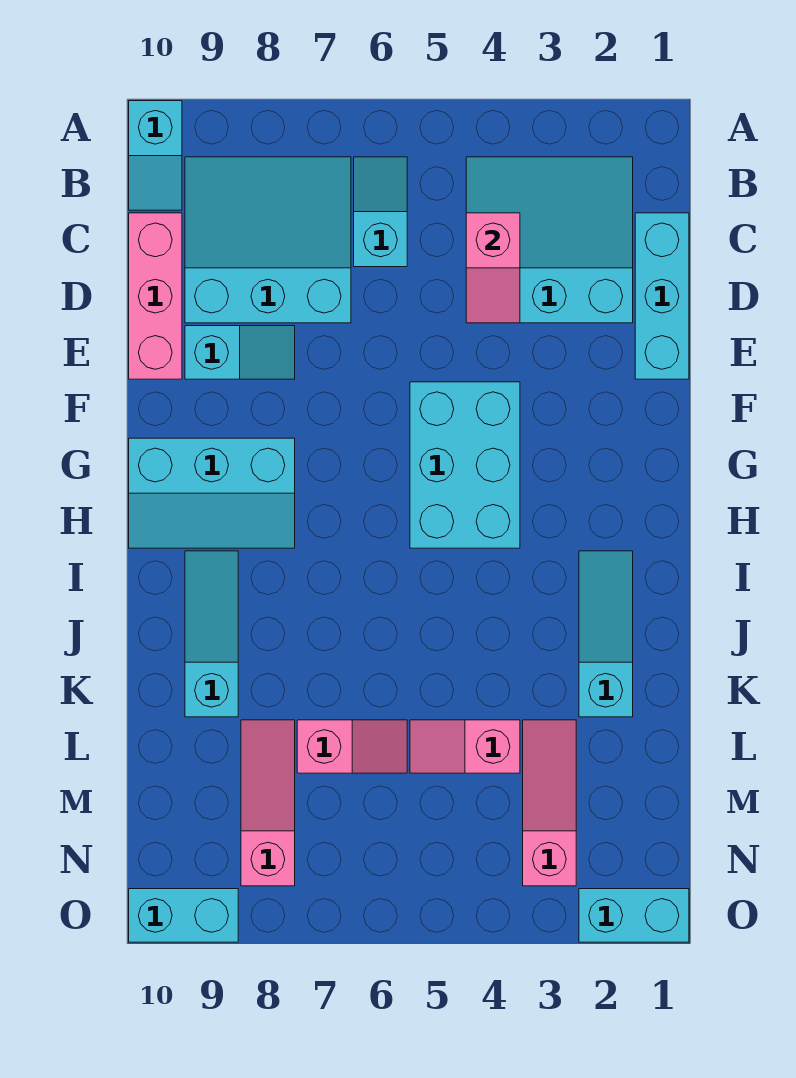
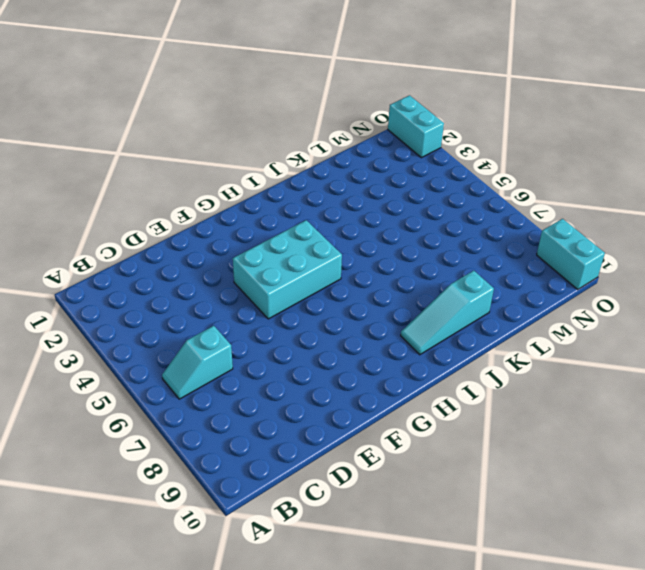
none -> cyan slope A10:B10 level 1 top A
none -> cyan slope B2:D4 level 1 top D
none -> cyan slope B7:D9 level 1 top D

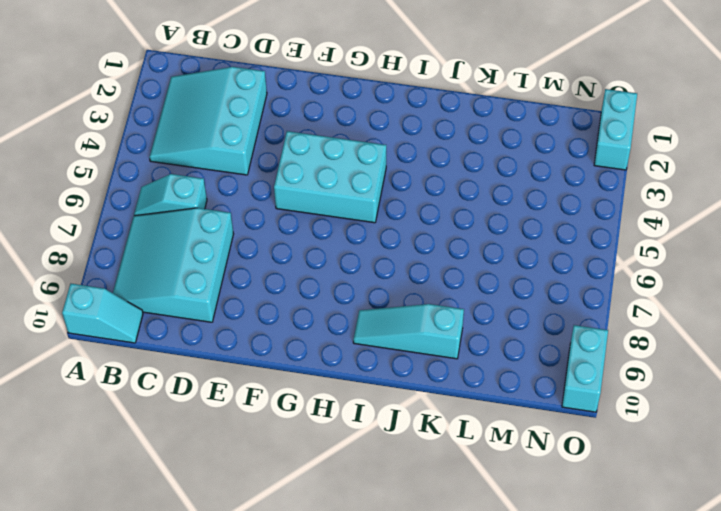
none -> cyan brick C1:E1 level 1
none -> pink brick C10:E10 level 1
none -> cyan slope E8:E9 level 1 top 9

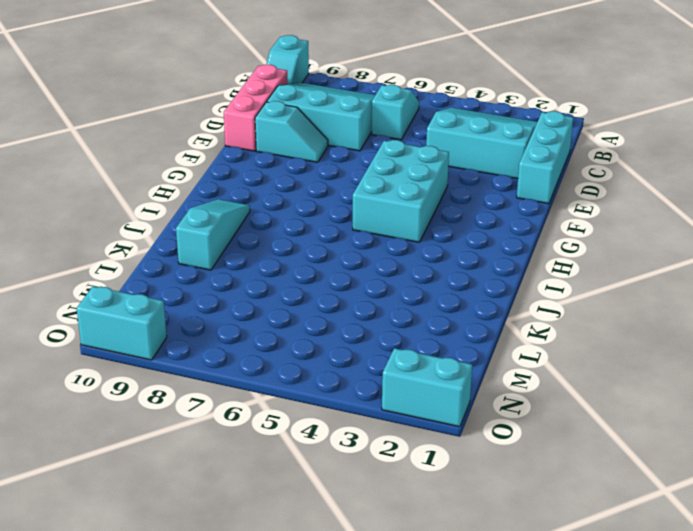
none -> cyan slope G8:H10 level 1 top G
none -> cyan slope I2:K2 level 1 top K
none -> pink slope L3:N3 level 1 top N

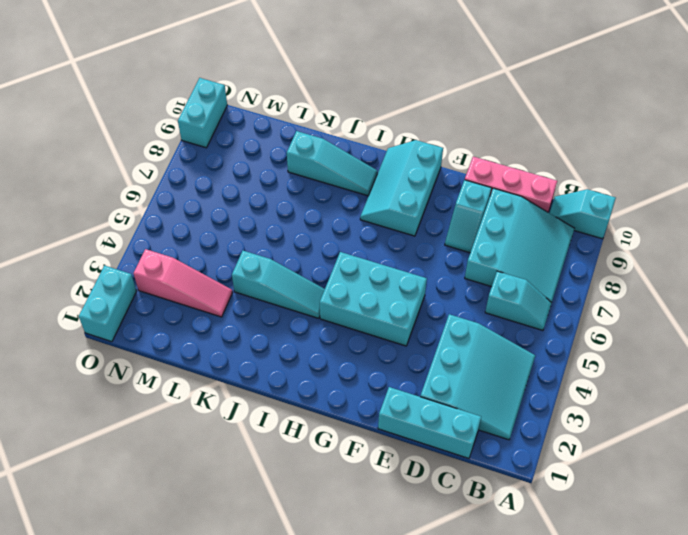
cyan slope I4:K4 level 1 top K -> cyan slope I2:K2 level 1 top K
none -> pink slope L4:L5 level 1 top 4
none -> pink slope L6:L7 level 1 top 7
none -> pink slope L8:N8 level 1 top N

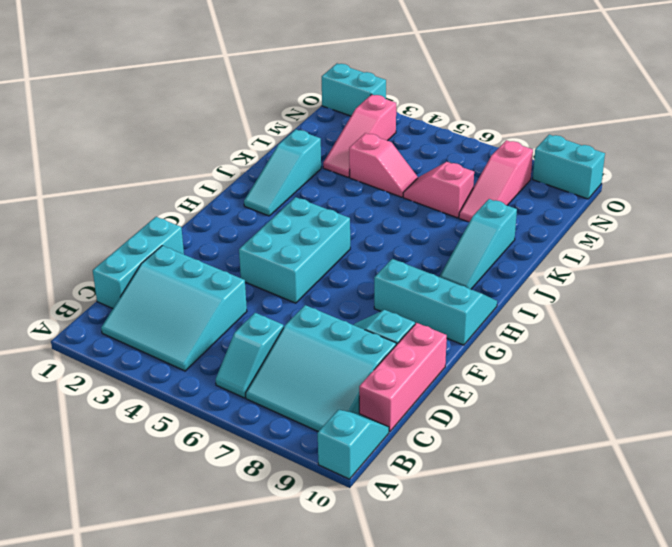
none -> pink slope C4:D4 level 2 top C

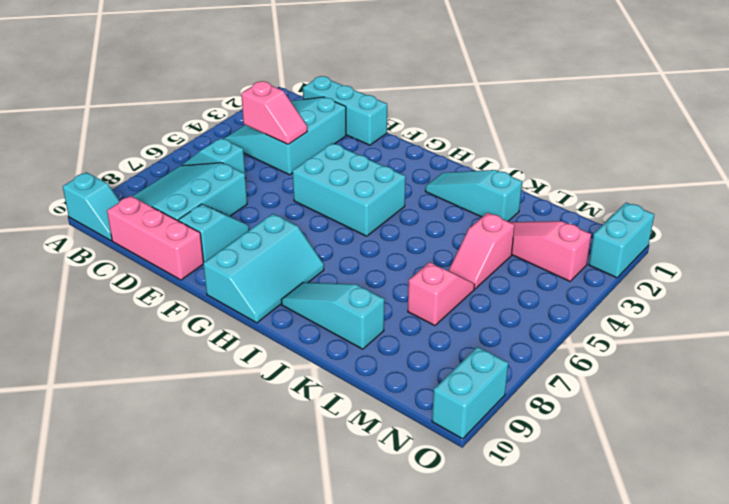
none -> pink slope L8:N8 level 1 top N

